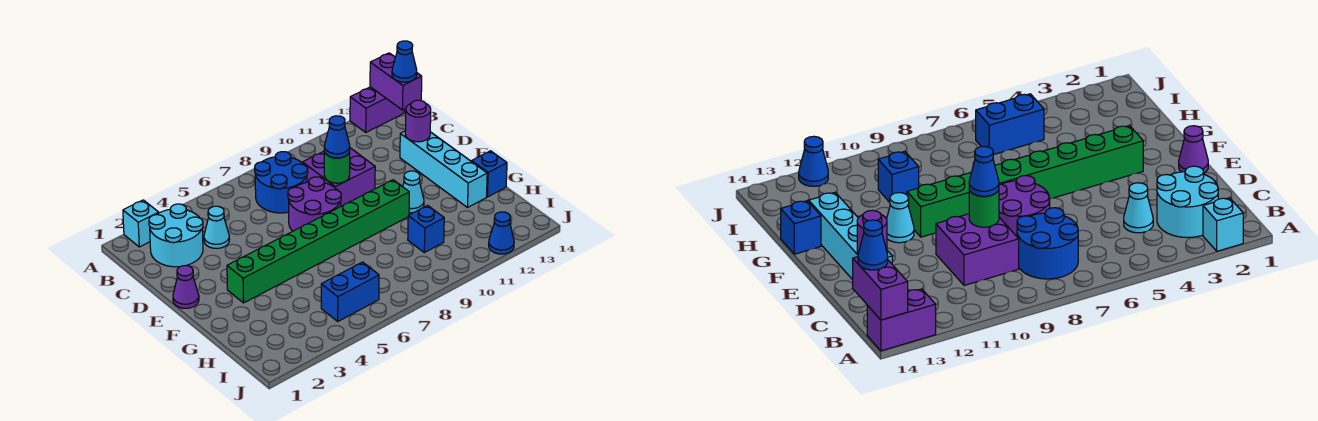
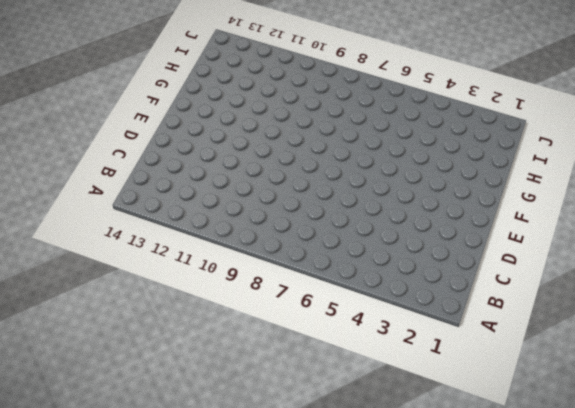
none -> cyan brick A2 level 1
none -> purple brick A13:A14 level 1
none -> cyan round brick B2:C3 level 1

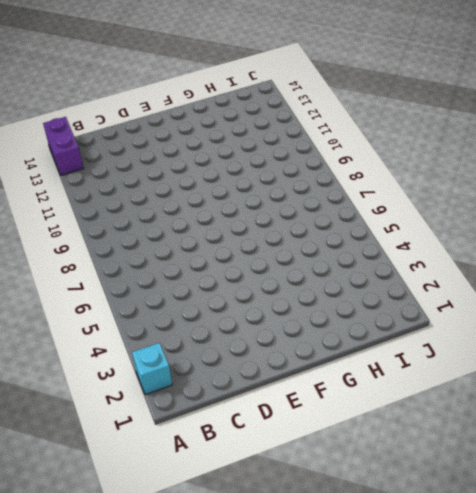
none -> cyan round brick B2:C3 level 1
none -> blue round brick B7:C8 level 1
none -> cyan cone C4 level 1

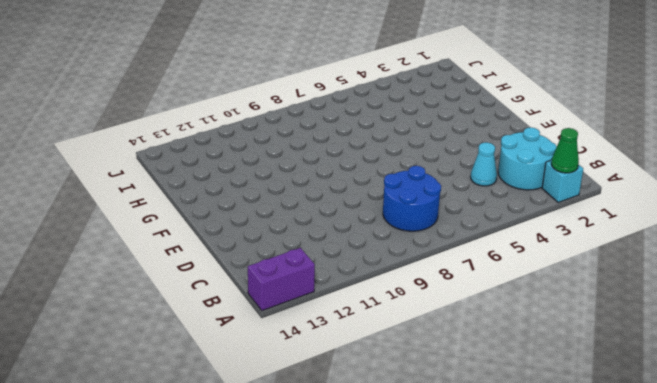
green cone A2 level 2 -> none
none -> purple brick C9:D10 level 1
none -> purple round brick D7:E8 level 1
none -> cyan brick D13:G13 level 1

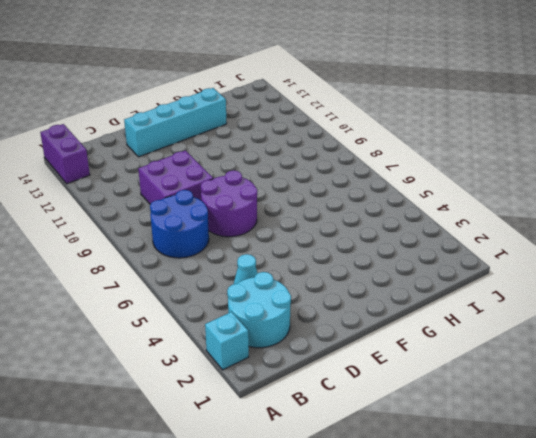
none -> purple cone E1 level 1
none -> green brick F3:F10 level 1
none -> cyan cone F11 level 1

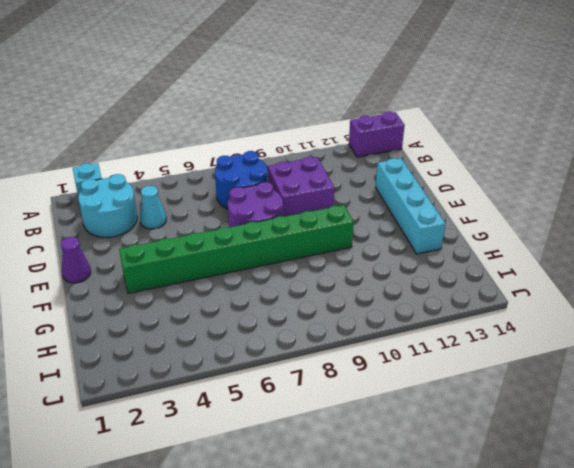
none -> cyan cone F11 level 1
none -> blue brick G14 level 1
none -> blue brick H10 level 1

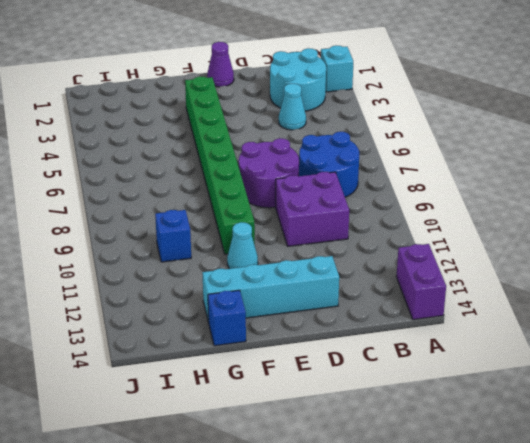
none -> blue brick I5:I6 level 1
none -> blue cone J12 level 1
none -> purple brick A14:B14 level 2

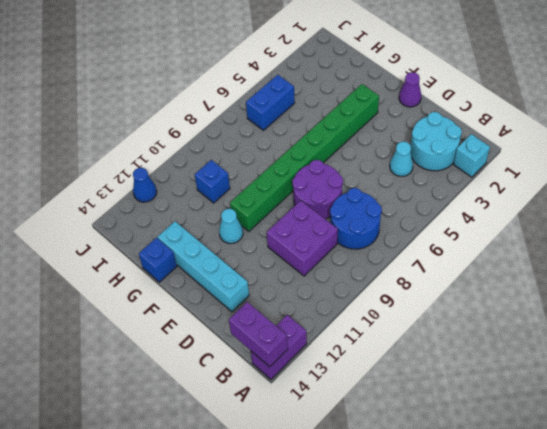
none -> green round brick D9 level 2
none -> purple round brick D13 level 2
none -> blue cone B14 level 3

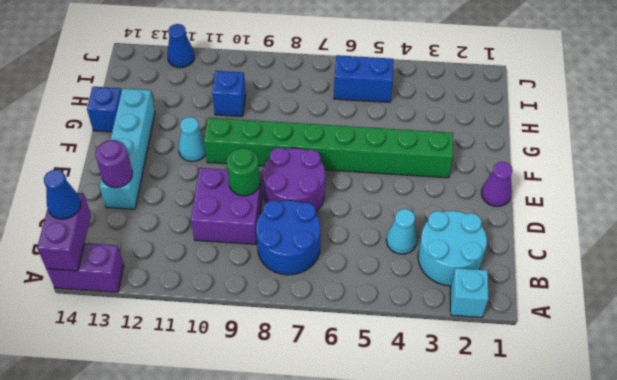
none -> blue cone D9 level 3

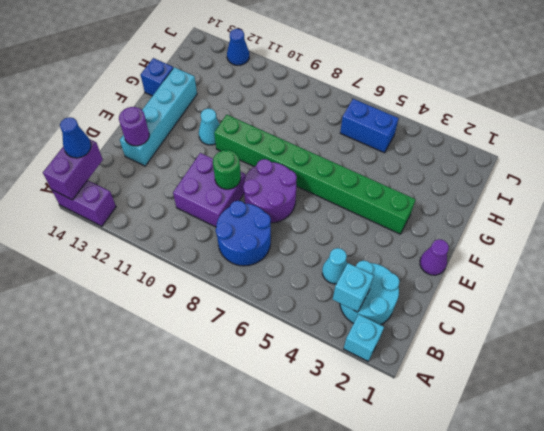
cyan brick B3 level 2 -> none
none -> blue brick H10 level 1
none -> blue cone D9 level 3

